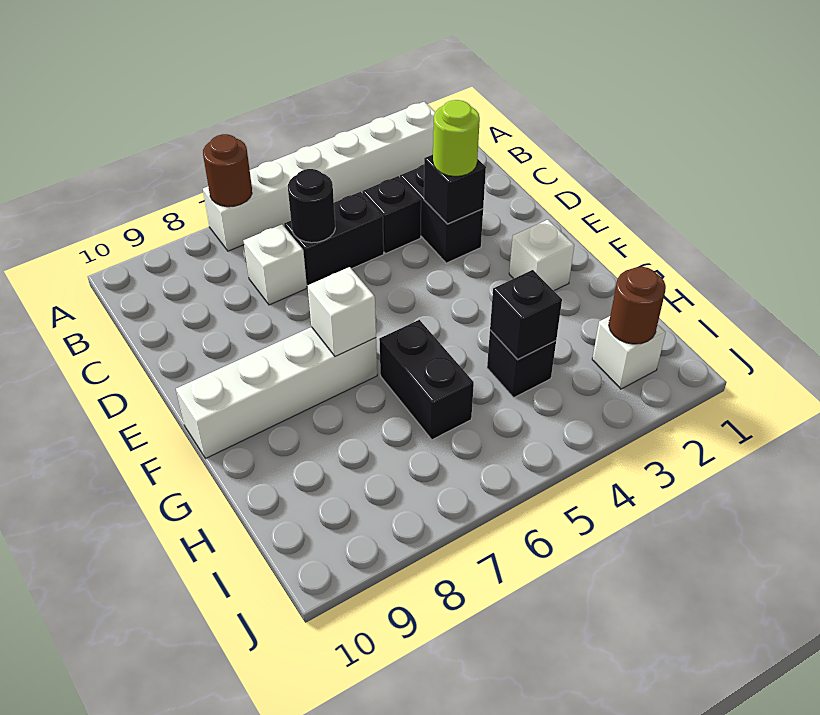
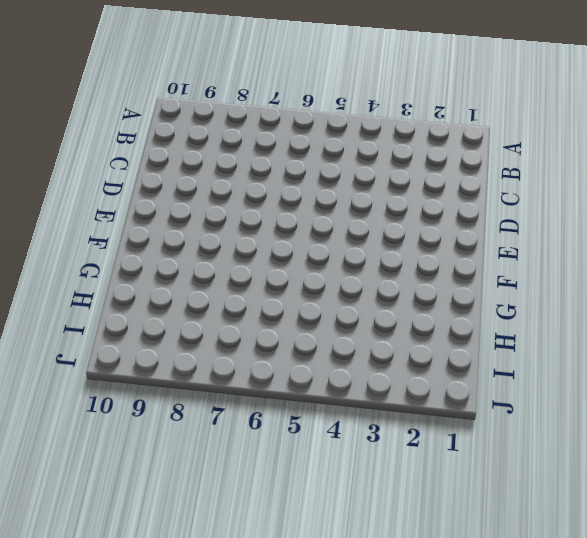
none -> white brick A2:A7 level 1
none -> black brick C3:D3 level 1
none -> black brick C4 level 1

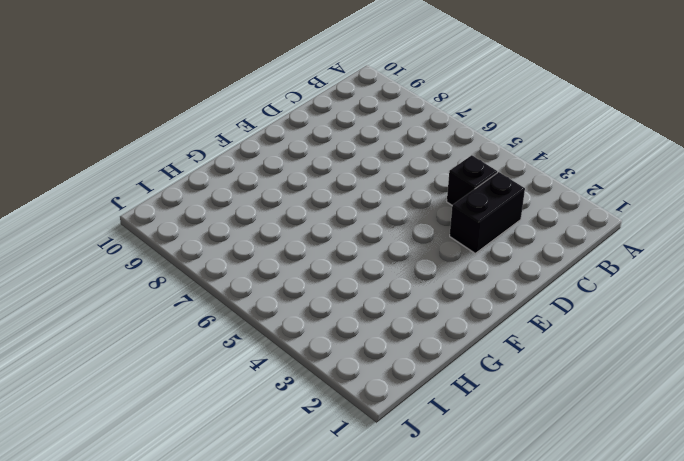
none -> white brick A2:A7 level 1
none -> black brick C5:C6 level 1
none -> white brick C7 level 1

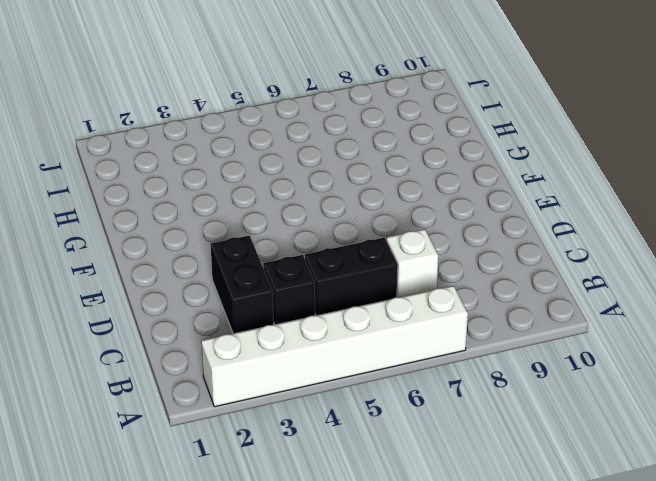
none -> white brick F2 level 1
none -> white brick F7:F10 level 1
none -> black brick G6:H6 level 1

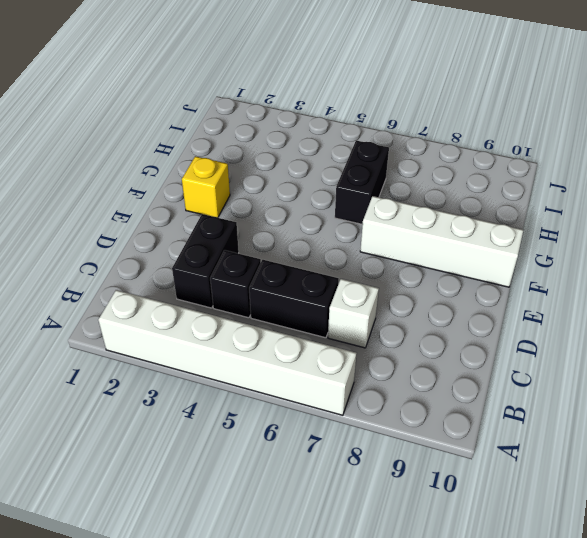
yellow brick F2 level 1 -> white brick F2 level 1
none -> black brick H4 level 1
none -> white brick I2 level 1
none -> brown round brick A7 level 2

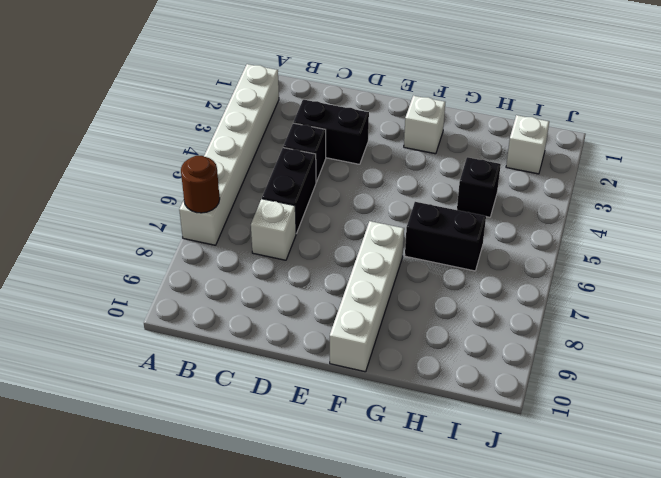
none -> black round brick C6 level 2
none -> black brick D3 level 2
none -> white brick F7 level 2

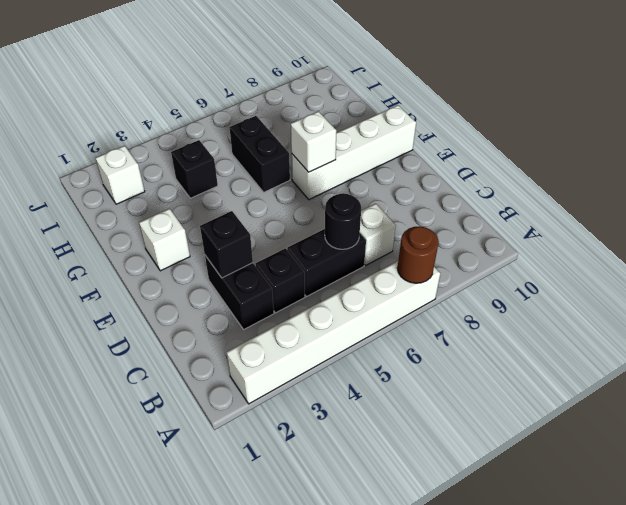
none -> black brick H4 level 2
none -> brown round brick I2 level 2
none -> lime round brick D3 level 3

